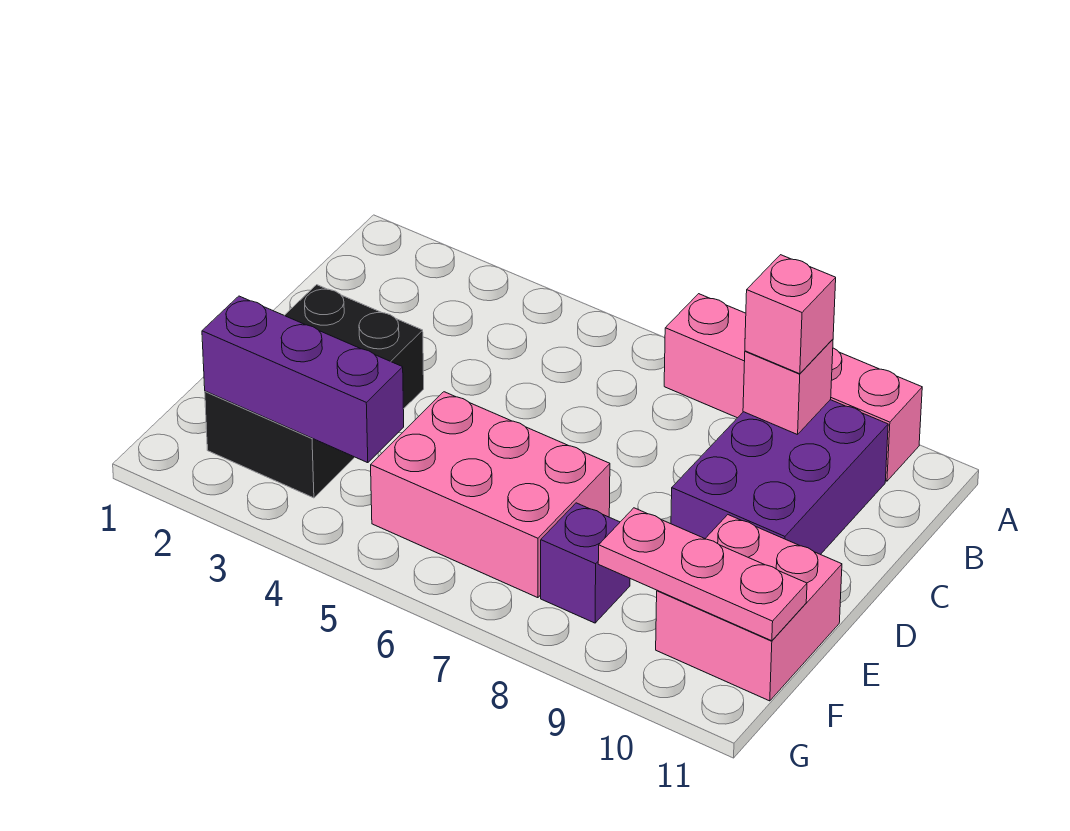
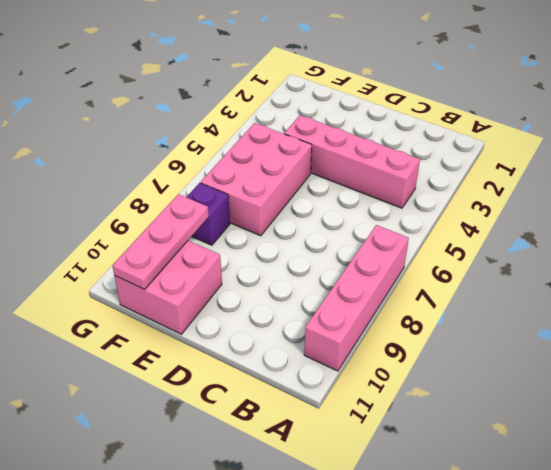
pink brick B4:E4 level 1 -> none
none -> purple brick B9:D10 level 1
none -> black brick D2:F3 level 1

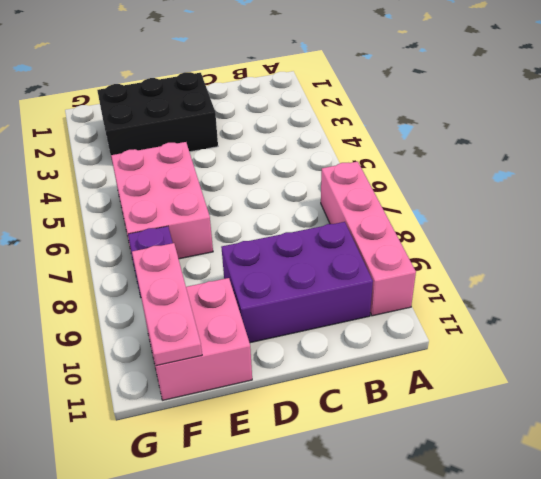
none -> pink brick B9 level 2
none -> purple brick F2:F4 level 2

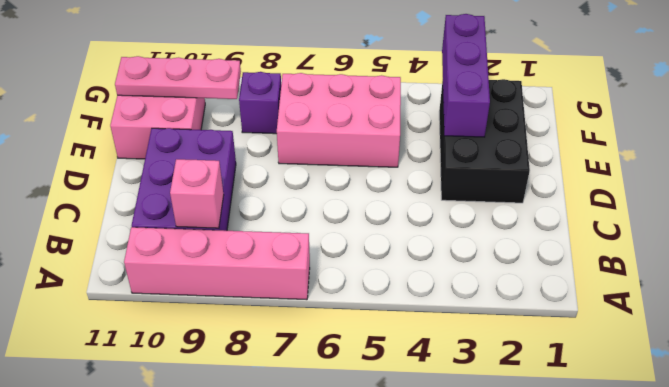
purple brick E3:G3 level 2 -> purple brick F2:F4 level 2
none -> pink brick B9 level 3

